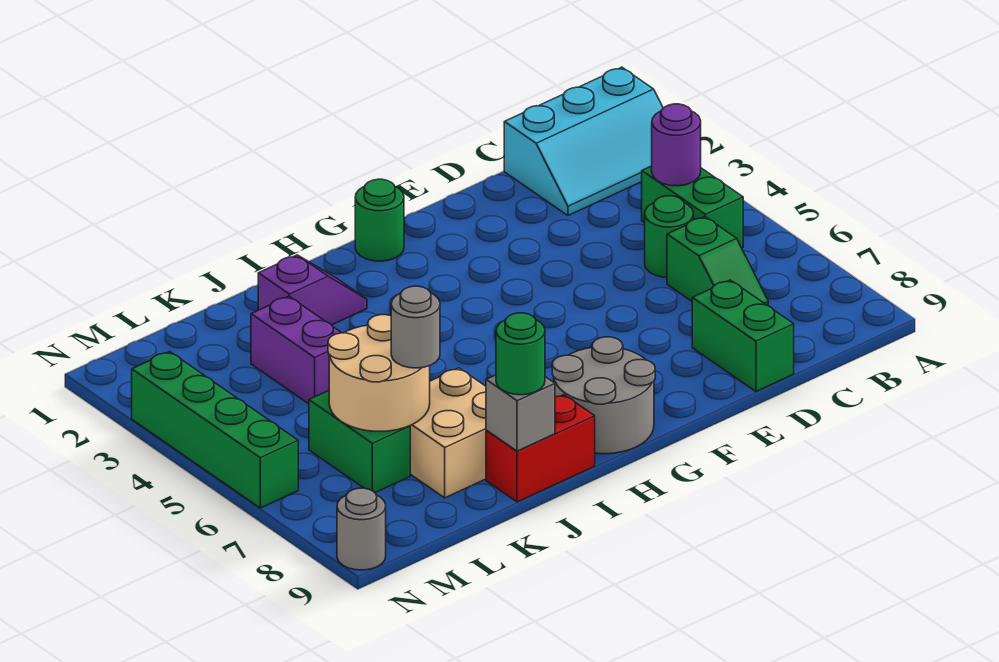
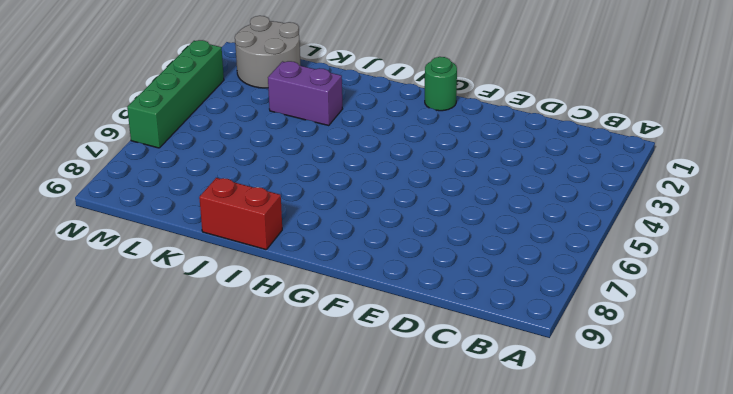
purple brick J3:K3 level 1 -> purple brick K3:K4 level 1
grey round brick L1:M2 level 1 -> grey round brick G8:H9 level 1
none -> cyan slope A1:C2 level 1 top 1
none -> green brick B4:B5 level 1
none -> green round brick C5 level 1

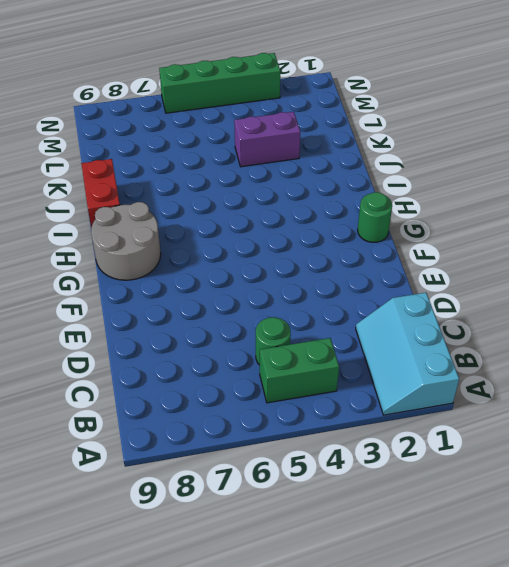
none -> green slope C6:C7 level 1 top 6
none -> green brick D8:D9 level 1
none -> purple slope I2:J2 level 1 top J

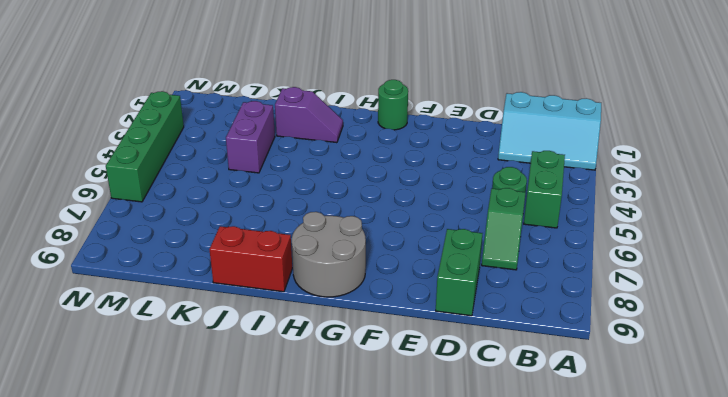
none -> tan brick J7:K8 level 1
none -> green brick L6:L7 level 1
none -> grey round brick N9 level 1

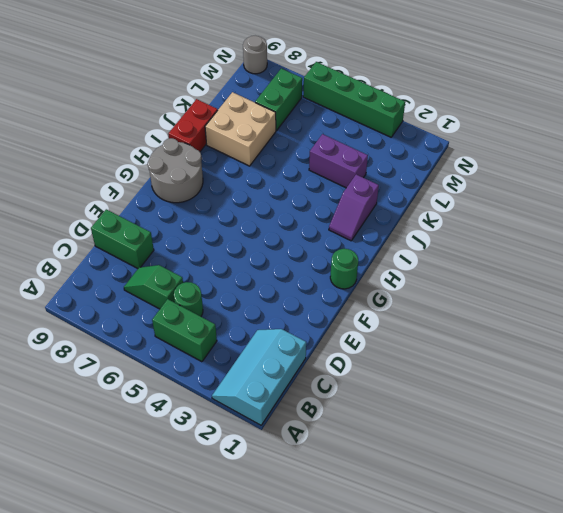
green brick L7:M7 level 1 -> green brick L6:L7 level 1
none -> purple round brick B4 level 2
none -> grey brick J9 level 2
none -> tan round brick K6:L7 level 2

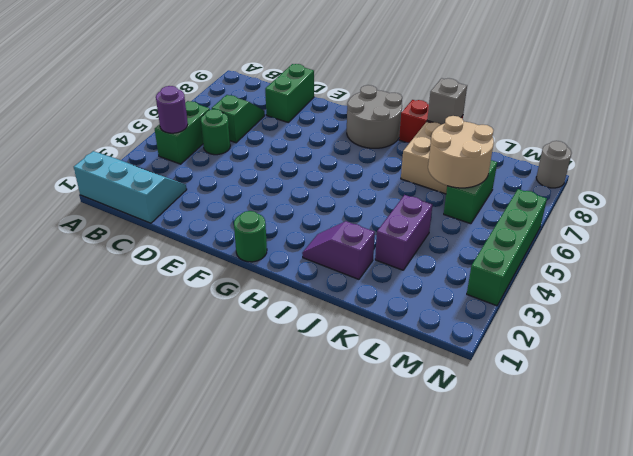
none -> green round brick J9 level 3
none -> grey round brick K7 level 3

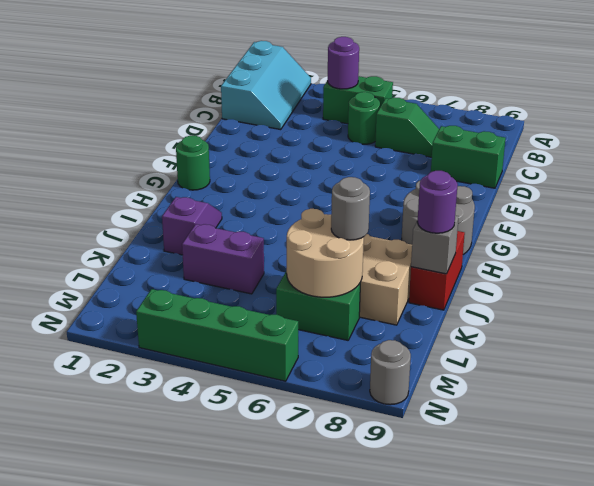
purple round brick J9 level 3 -> green round brick J9 level 3

